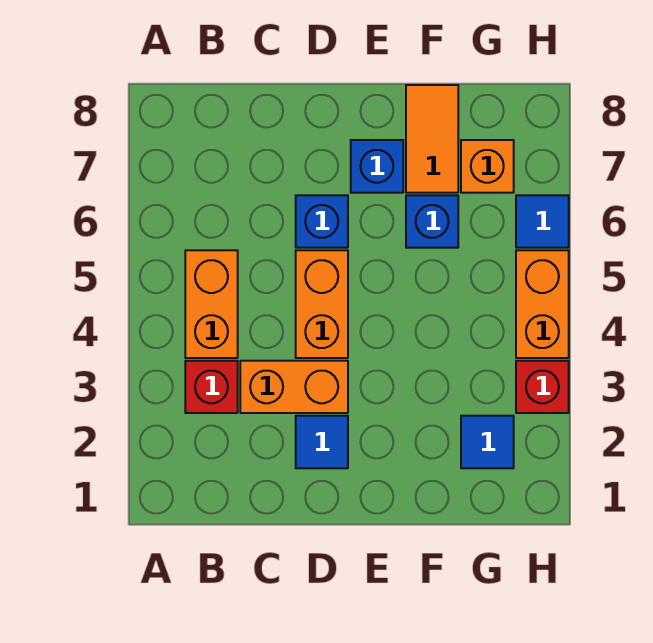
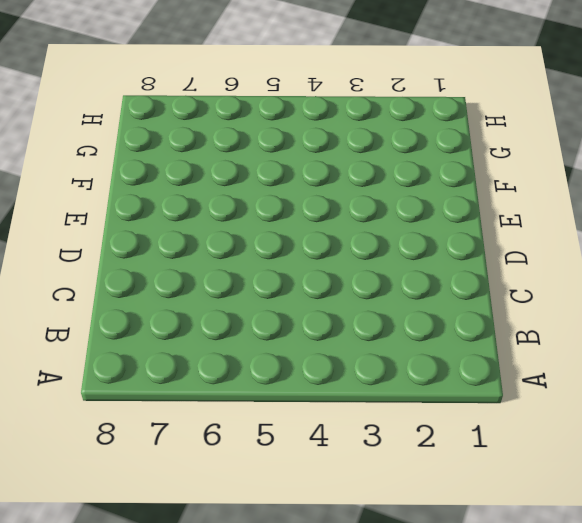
none -> red brick B3 level 1
none -> orange brick B4:B5 level 1
none -> orange brick C3:D3 level 1

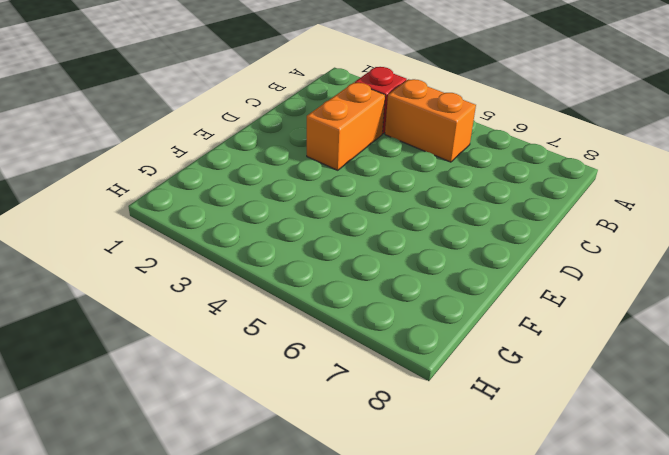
none -> blue tile D2 level 1
none -> orange brick D4:D5 level 1
none -> blue brick D6 level 1

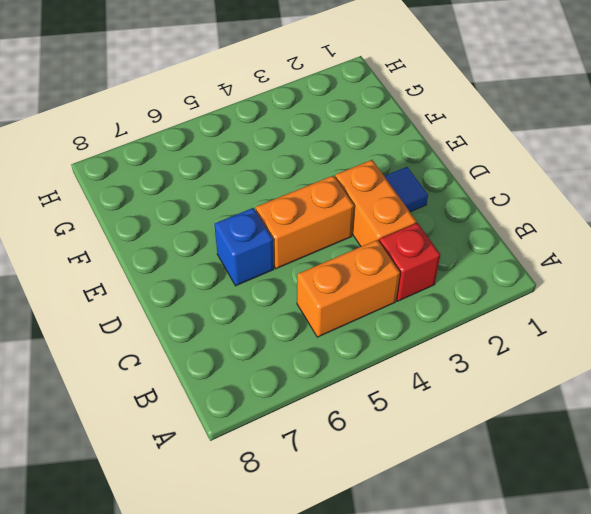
none -> blue brick E7 level 1
none -> blue brick F6 level 1
none -> orange tile F7:F8 level 1

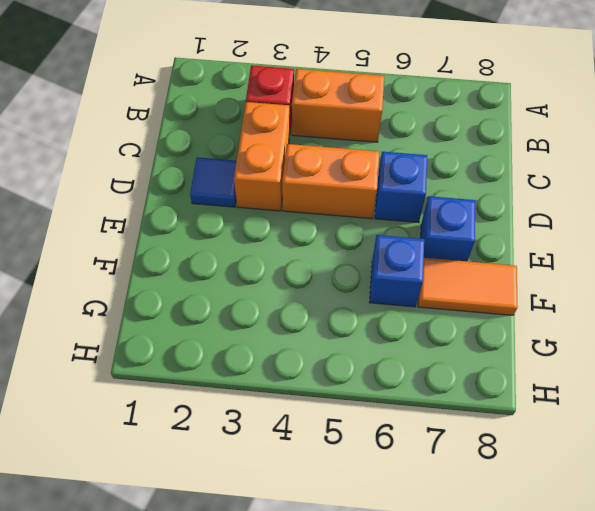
none -> blue tile G2 level 1
none -> orange brick G7 level 1
none -> red brick H3 level 1

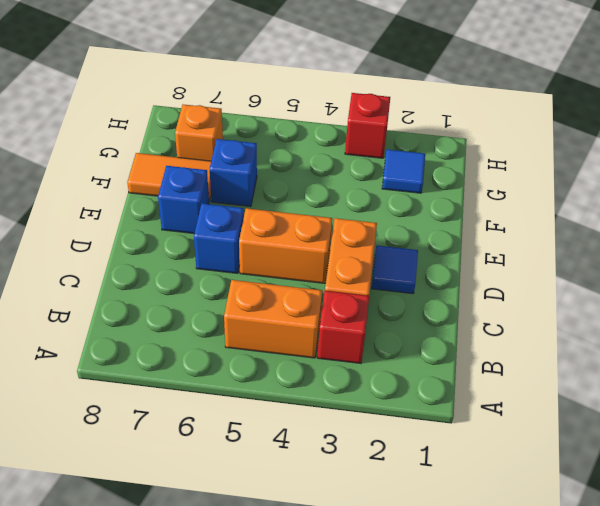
none -> orange brick H4:H5 level 1
none -> blue tile H6 level 1

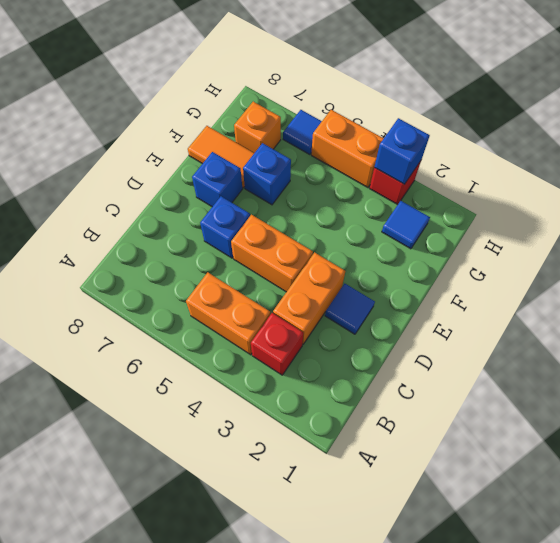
blue brick H3 level 2 -> none

